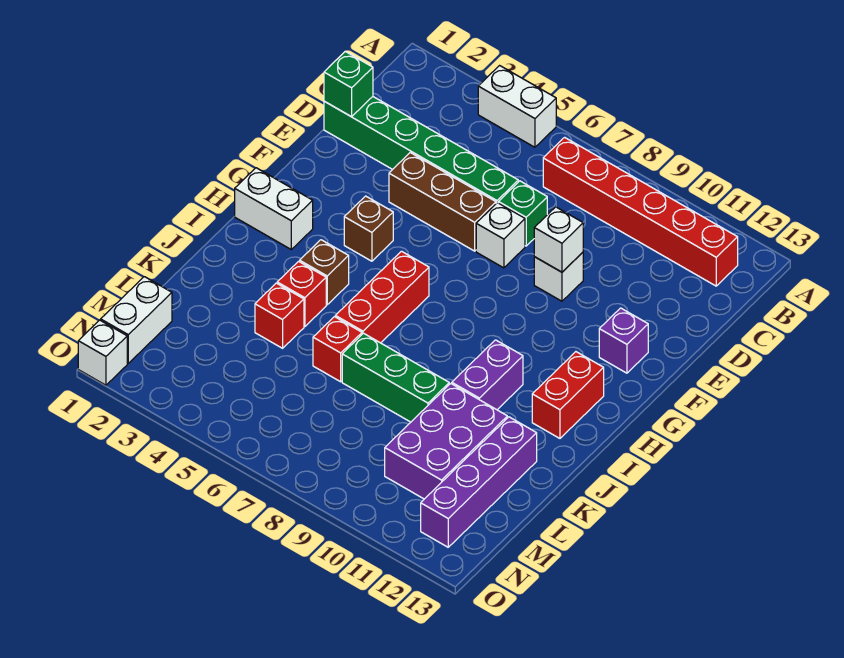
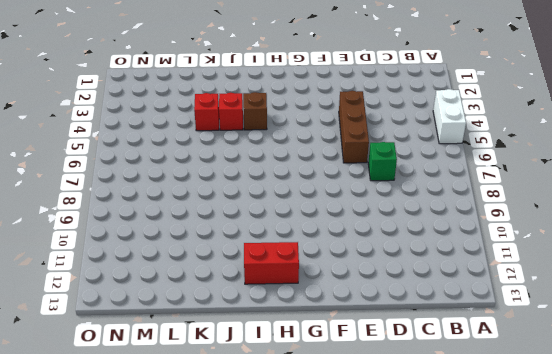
none -> red brick B7:B12 level 1
none -> green brick D1:D6 level 1
none -> white brick E7 level 1

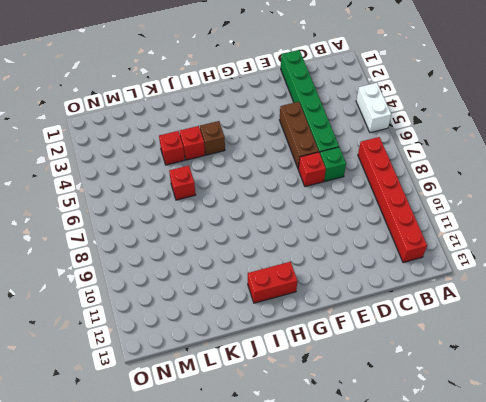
red brick E7 level 1 -> white brick E7 level 1
none -> white brick E9 level 1
none -> purple brick F12 level 1
none -> brown brick G4 level 1

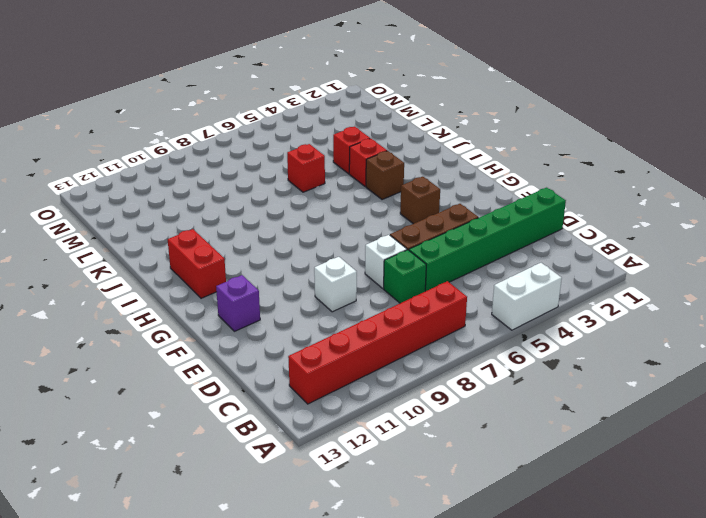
none -> white brick H1:H2 level 1
none -> red brick H6:J6 level 1
none -> purple brick I10:J10 level 1

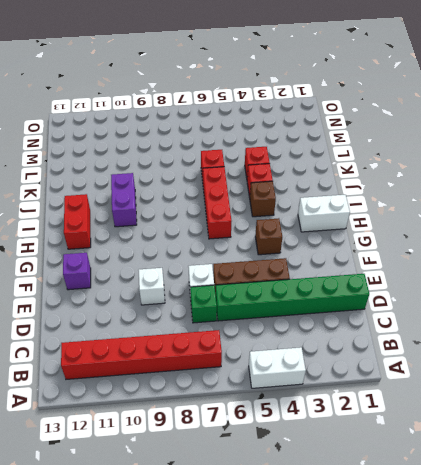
none -> green brick K7:K9 level 1
none -> purple brick K10:M11 level 1
none -> purple brick K12:N12 level 1

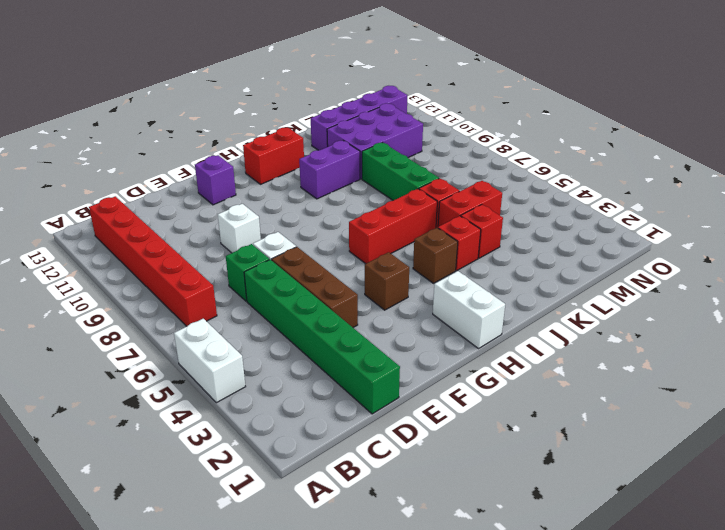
red brick K5:L5 level 1 -> none
none -> white brick M1:N1 level 1
none -> white brick O1 level 1
none -> green brick D1 level 2

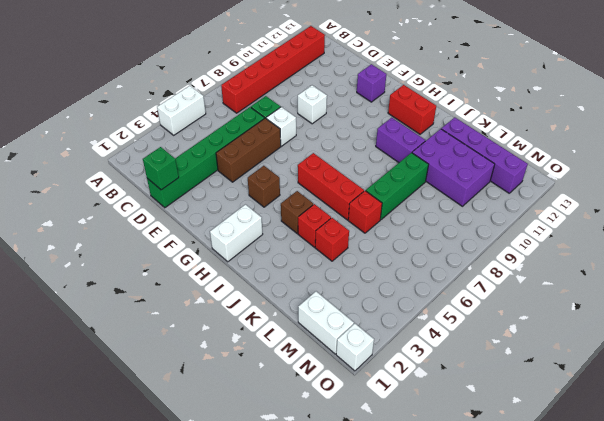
none -> white brick E9 level 2

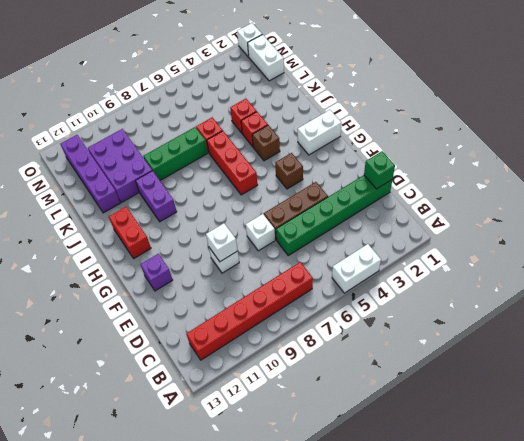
none -> green brick D7 level 1

